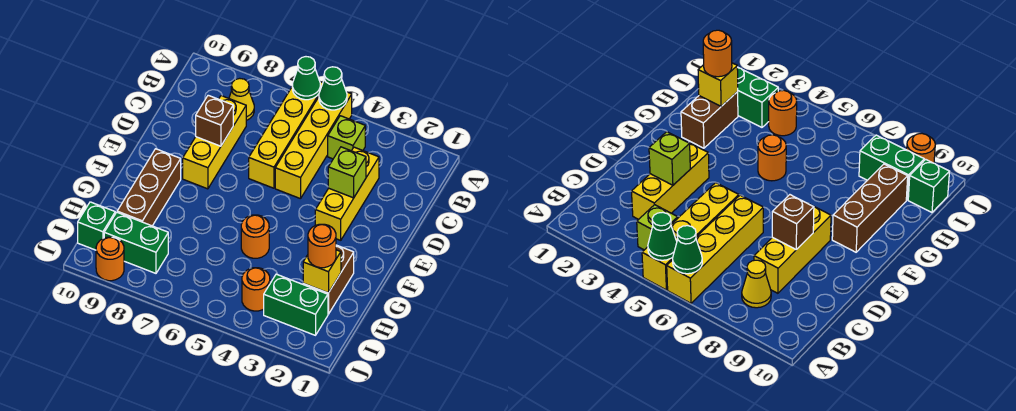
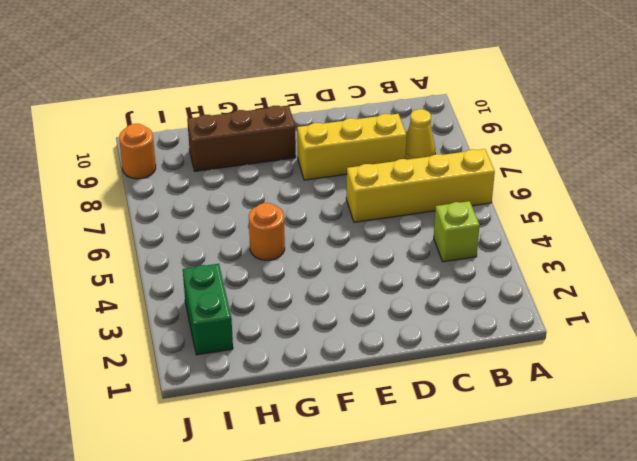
none -> yellow brick A5:D5 level 1
none -> yellow brick C3:E3 level 1
none -> brown brick G2:H2 level 1

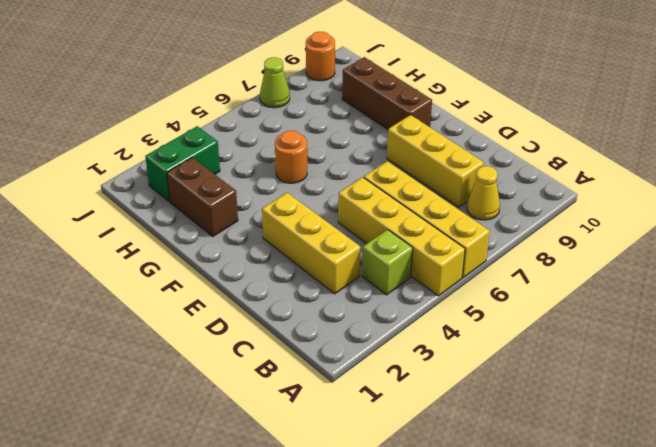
lime cone J7 level 1 -> none
none -> orange round brick I4 level 1
none -> green brick I8:I9 level 1
none -> green brick I10 level 1

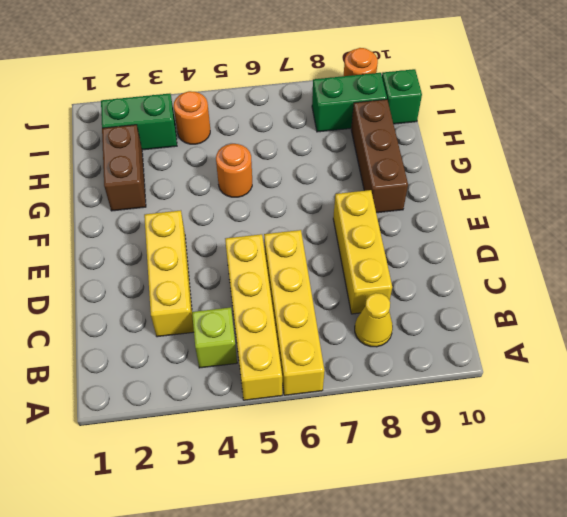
none -> green cone A5 level 2
none -> green cone A6 level 2
none -> lime brick D3 level 2

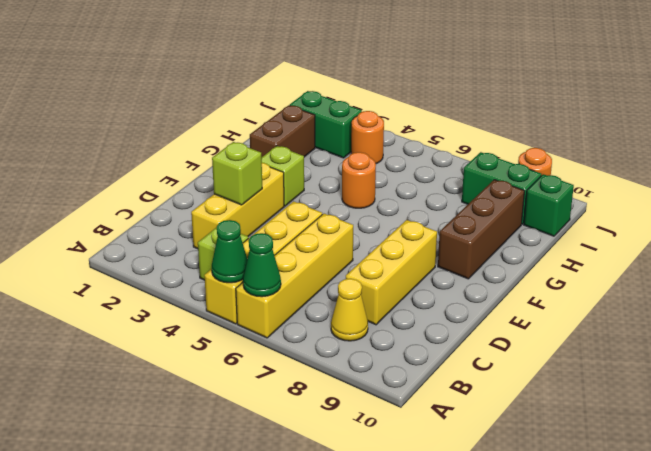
lime brick F3 level 1 -> none
none -> brown brick D8 level 2
none -> yellow brick H2 level 2
none -> orange round brick H2 level 3

